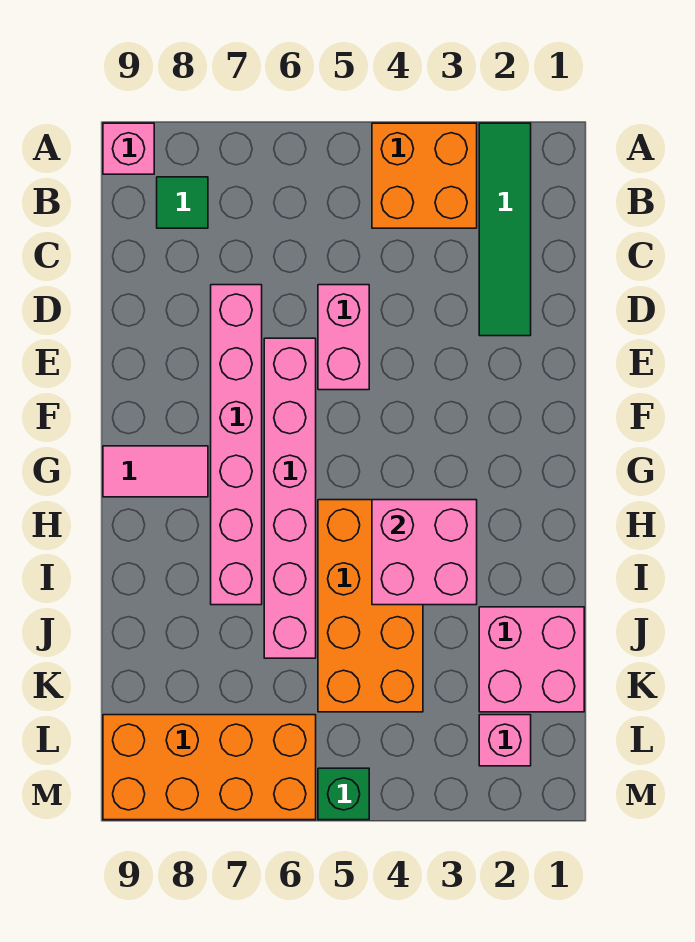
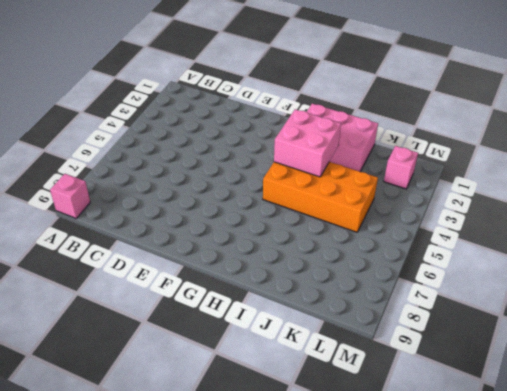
pink brick H1:J2 level 1 -> pink brick J1:K2 level 1
none -> green tile A2:D2 level 1
none -> orange brick A3:B4 level 1
none -> green tile B8 level 1

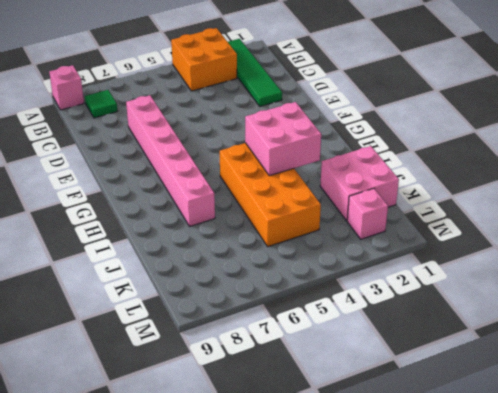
none -> pink brick D5:E5 level 1
none -> pink brick E6:J6 level 1
none -> pink tile G8:G9 level 1

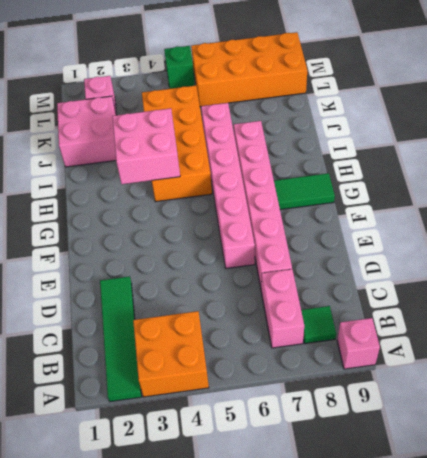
pink brick B7:C7 level 1 -> pink brick D5:E5 level 1
green tile G8:G9 level 1 -> pink tile G8:G9 level 1

